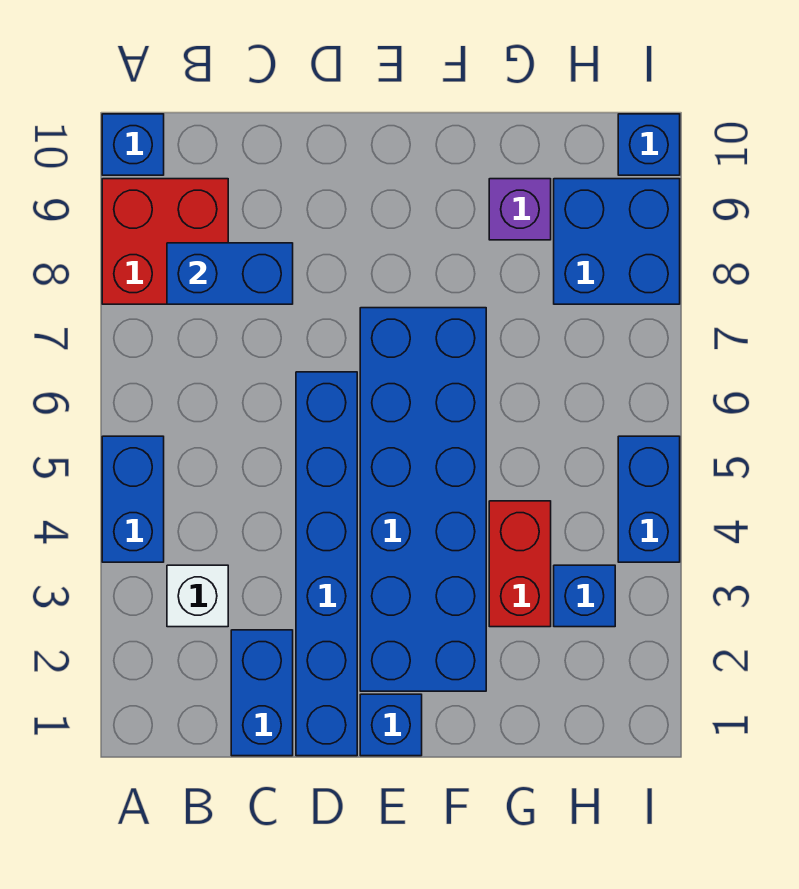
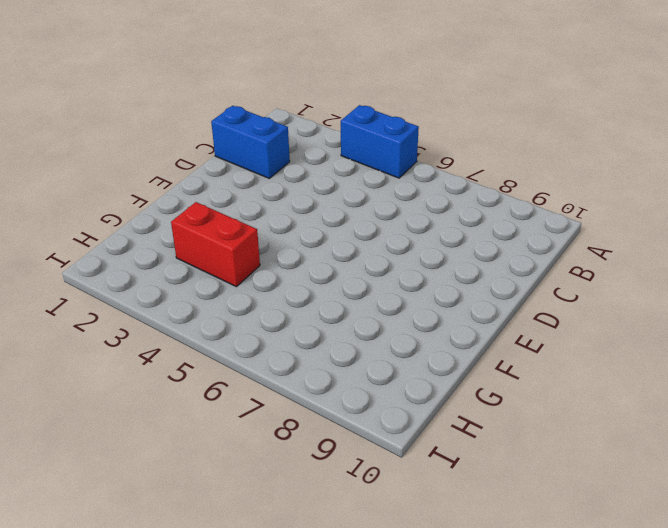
none -> red brick A8:B9 level 1
none -> blue brick A10 level 1
none -> white brick B3 level 1

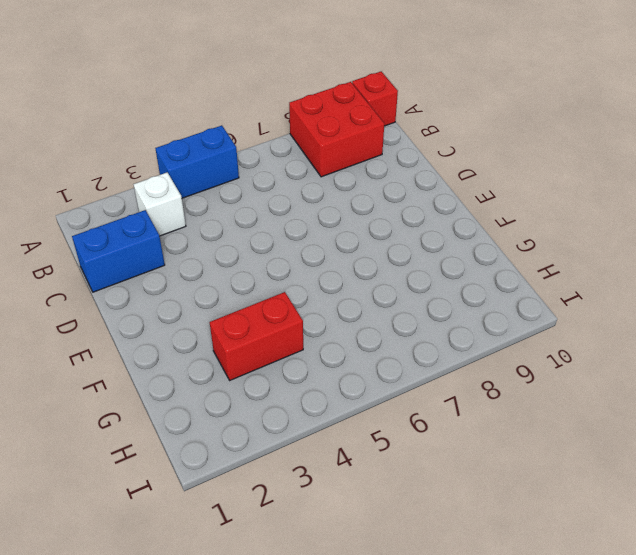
red brick A10 level 1 -> blue brick A10 level 1
none -> blue brick D1:D6 level 1
none -> blue brick E1 level 1
none -> blue brick E2:F7 level 1

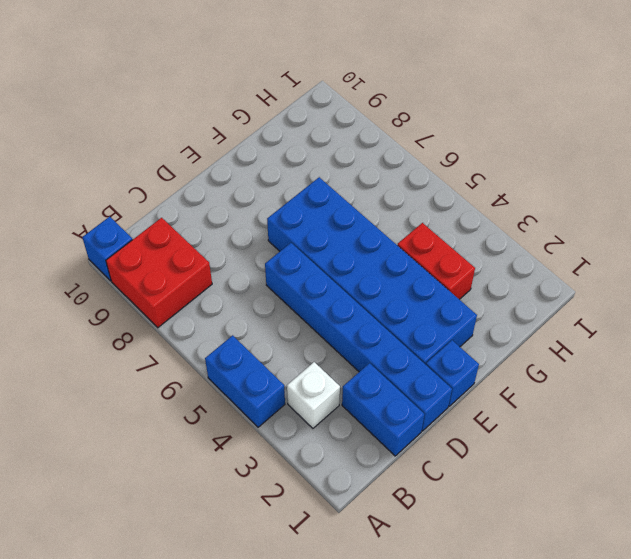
none -> purple brick G9 level 1
none -> blue brick H3 level 1
none -> blue brick H8:I9 level 1

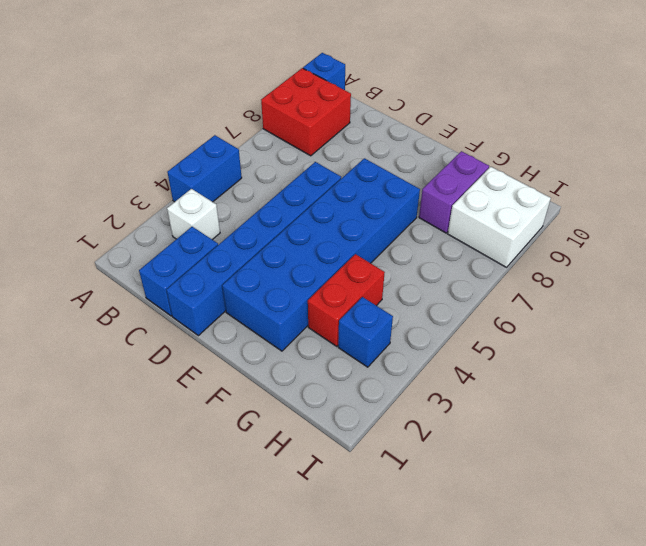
purple brick G8:G9 level 1 -> purple brick G9 level 1
white brick H8:I9 level 1 -> blue brick H8:I9 level 1
none -> blue brick E1 level 1
none -> blue brick I4:I5 level 1
none -> blue brick I10 level 1

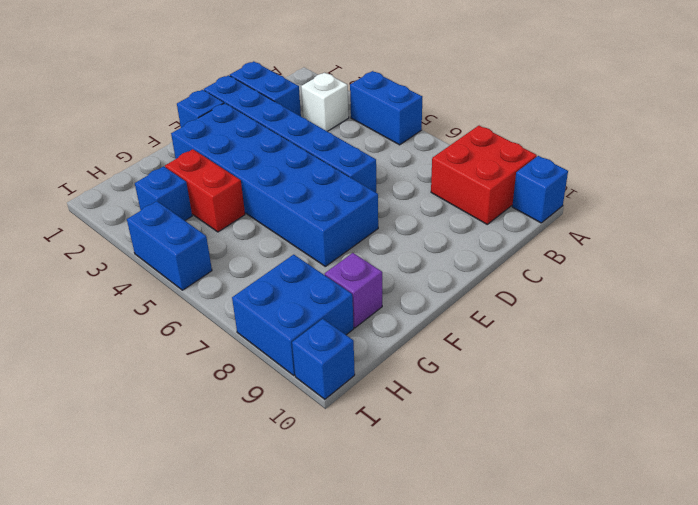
none -> blue brick B8:C8 level 2

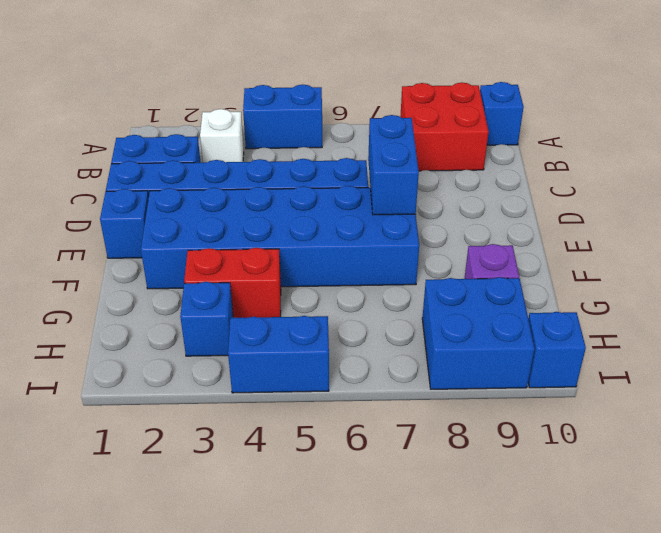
blue brick D7:E7 level 2 -> blue brick B8:C8 level 2

